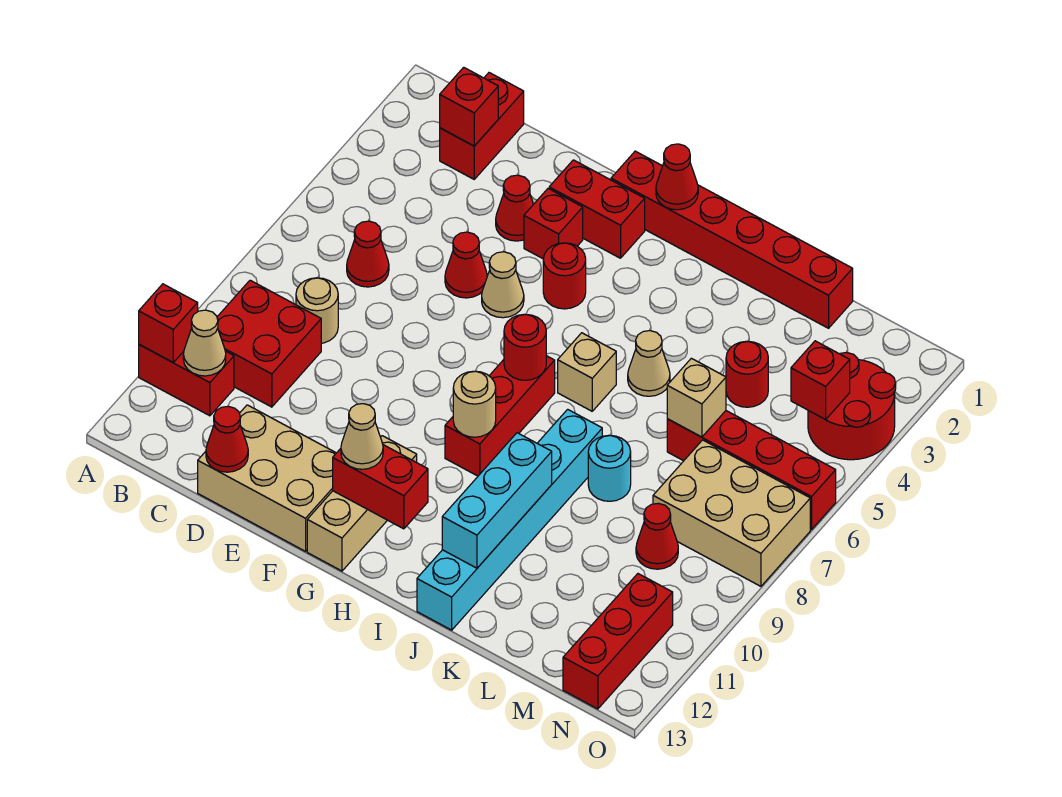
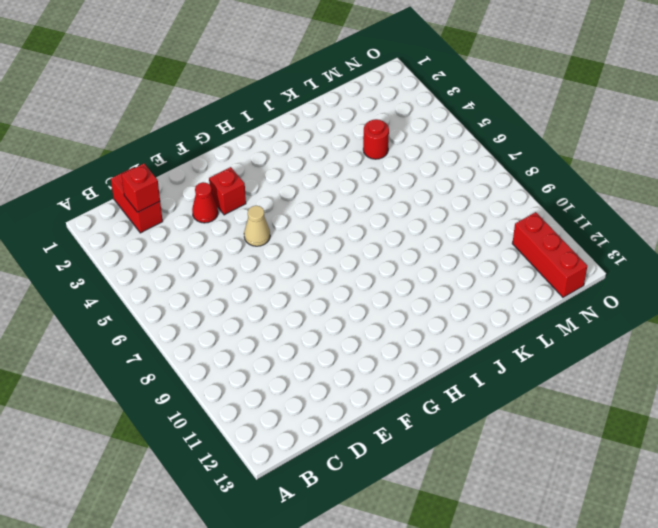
none -> red brick A11:B11 level 1
none -> red brick B9:C10 level 1
none -> red cone C6 level 1
none -> tan round brick C8 level 1

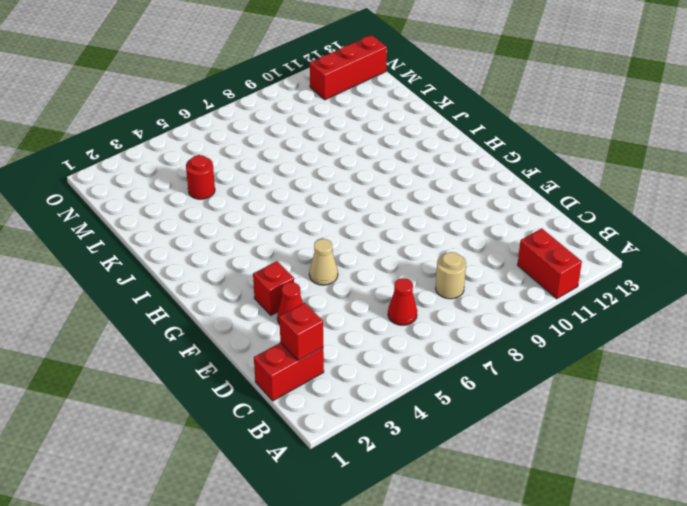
none -> red brick B9:C10 level 1
none -> tan brick D12:F13 level 1
none -> red cone E5 level 1
none -> red brick F2:G2 level 1

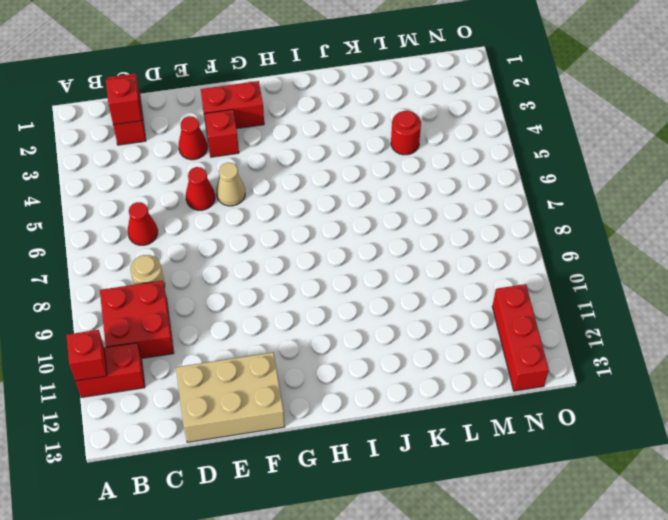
none -> red brick G1:L1 level 1
none -> red round brick G4 level 1
none -> tan brick G11:G13 level 1
none -> red brick H7:H9 level 1

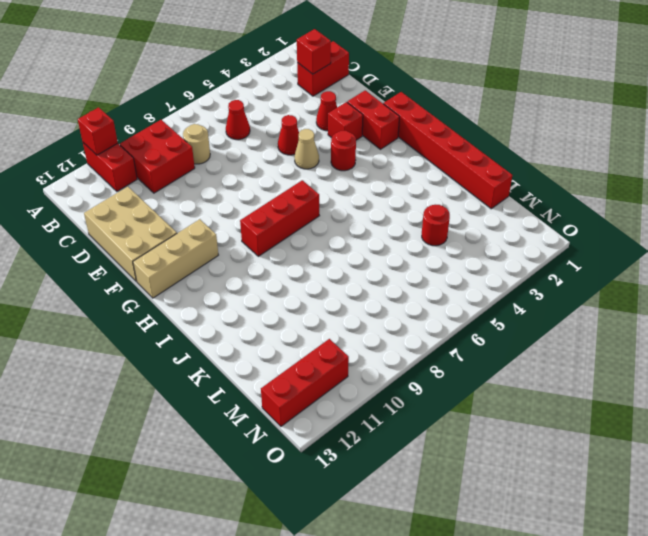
none -> tan brick I6 level 1
none -> tan cone J5 level 1
none -> cyan brick J8:J13 level 1
none -> cyan round brick K8 level 1

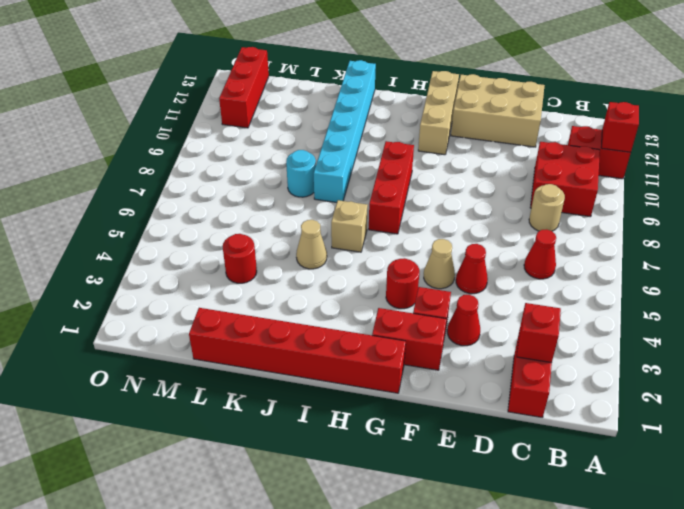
none -> red brick L6:O6 level 1
none -> tan brick M7:O8 level 1
none -> red cone M9 level 1
none -> red round brick N3:O4 level 1

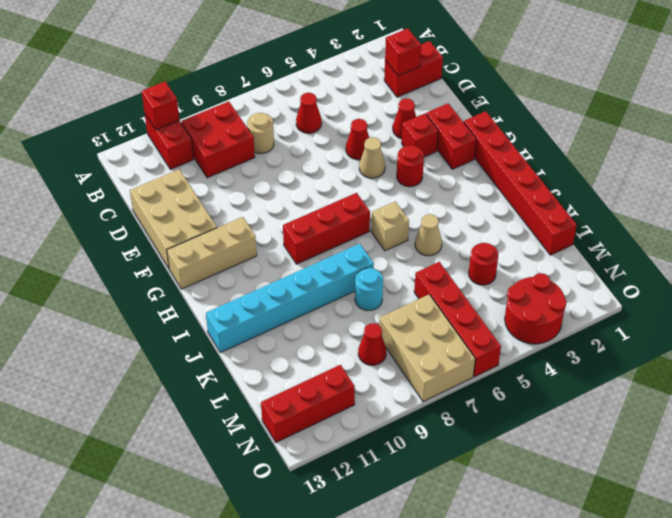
none -> tan cone B11 level 2
none -> red cone D13 level 2
none -> red brick G12:H12 level 2
none -> red cone H1 level 2

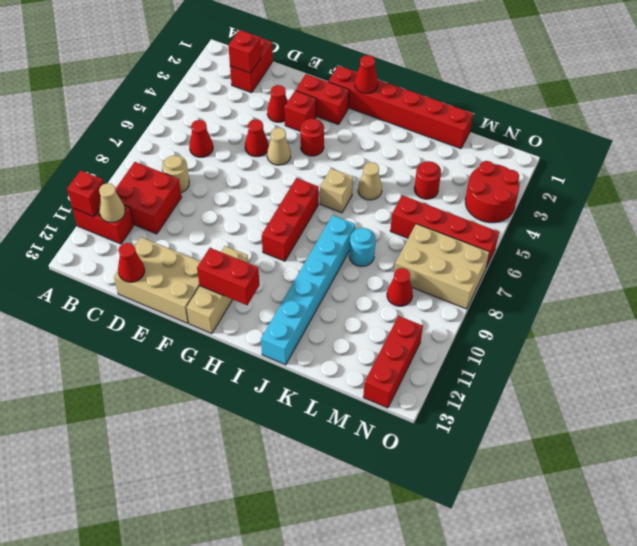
none -> red round brick H7 level 2
none -> tan round brick H9 level 2
none -> cyan brick J10:J12 level 2
none -> tan brick L6 level 2

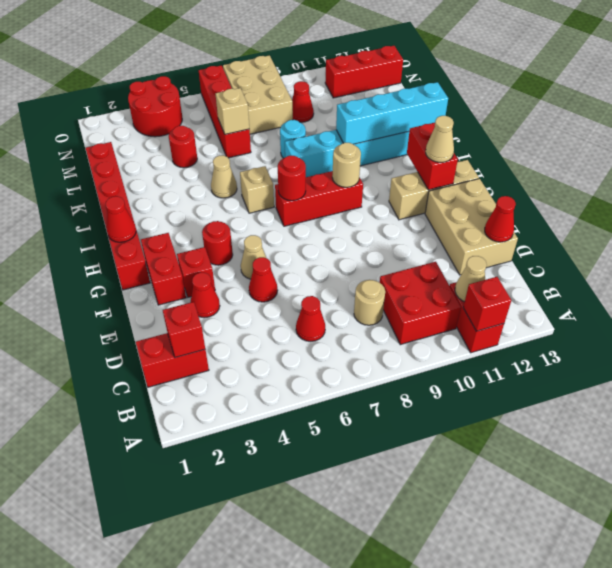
cyan brick J10:J13 level 2 -> cyan brick J10:J12 level 2
none -> red brick N4 level 2

